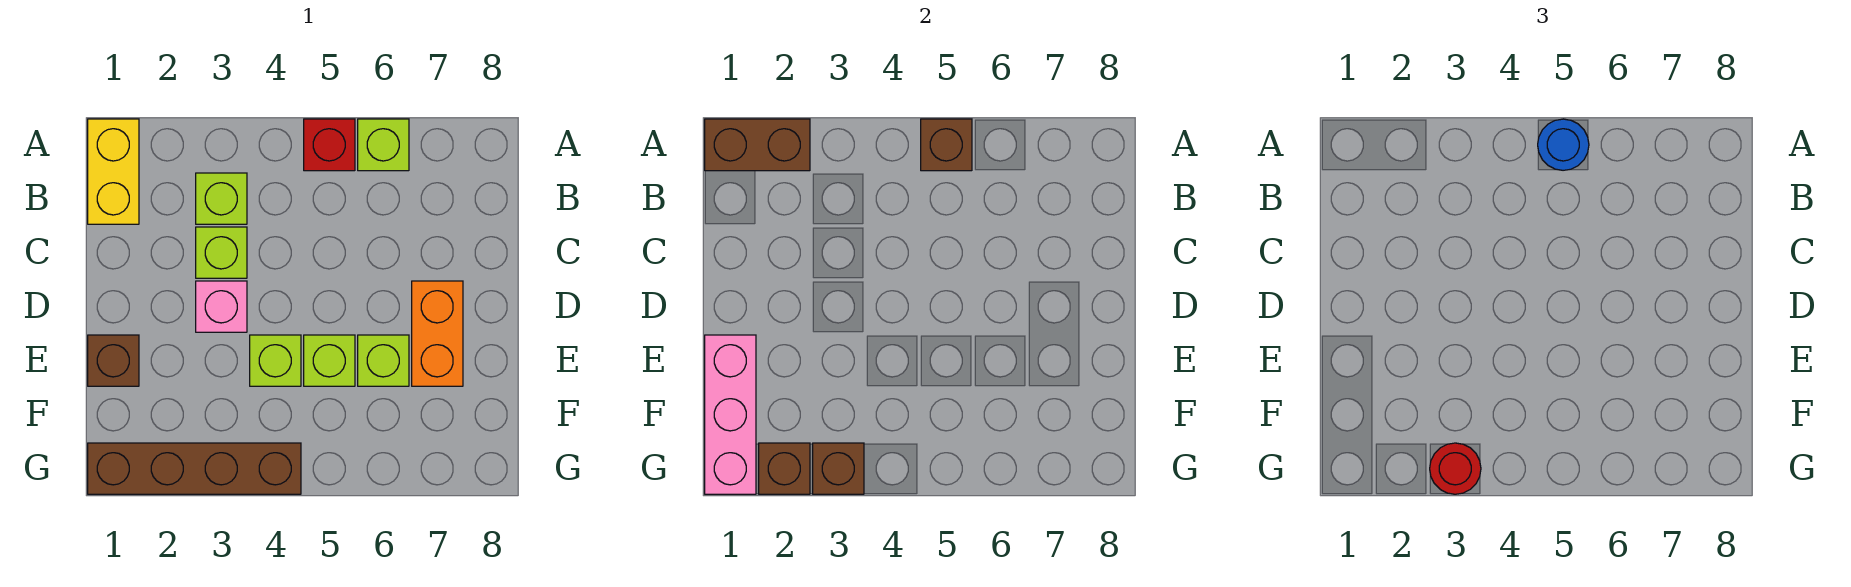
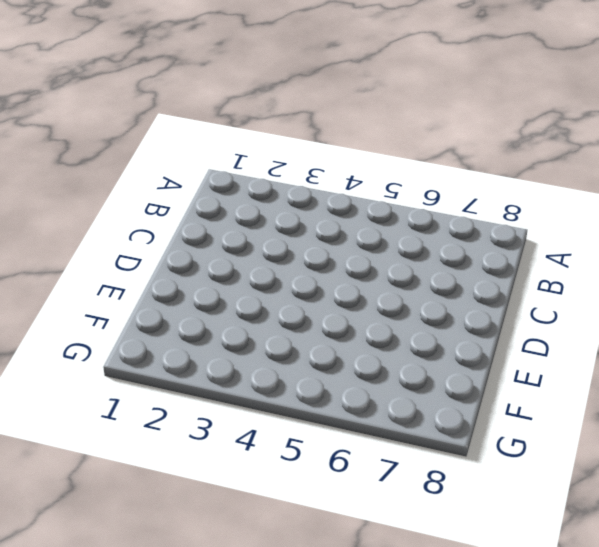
none -> yellow brick A1:B1 level 1
none -> red brick A5 level 1
none -> lime brick A6 level 1

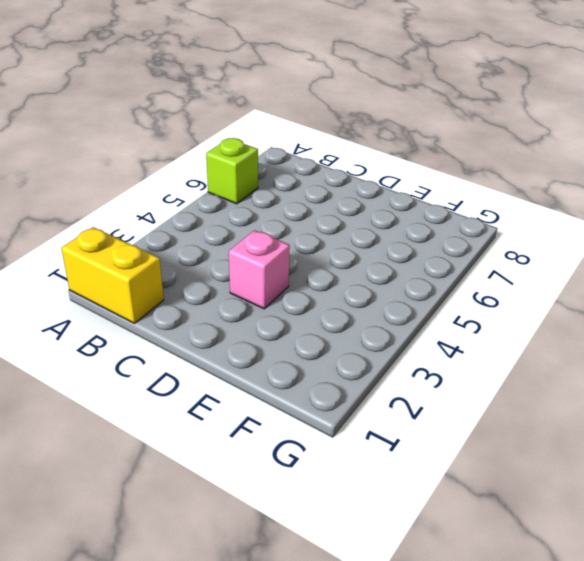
none -> red brick A5 level 1
none -> lime brick B3 level 1
none -> lime brick C3 level 1

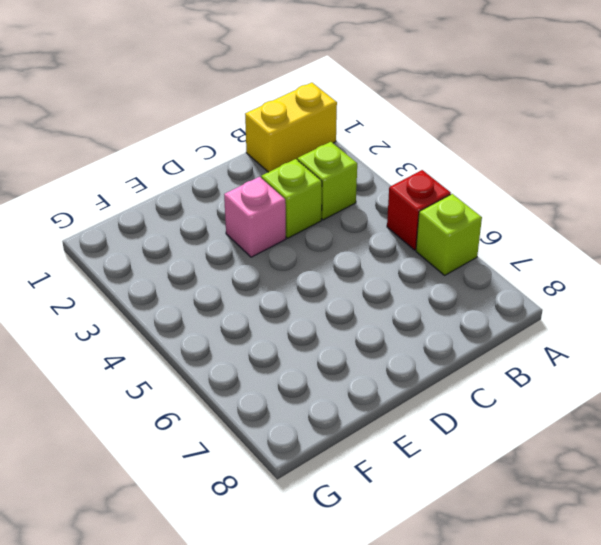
none -> orange brick D7:E7 level 1
none -> brown brick E1 level 1
none -> lime brick E4 level 1

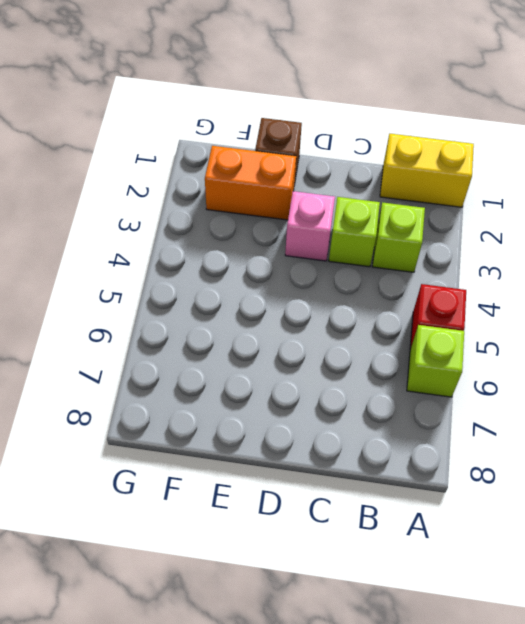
orange brick E2:F2 level 1 -> orange brick D7:E7 level 1
none -> lime brick E4 level 1
none -> lime brick E5 level 1
none -> lime brick E6 level 1

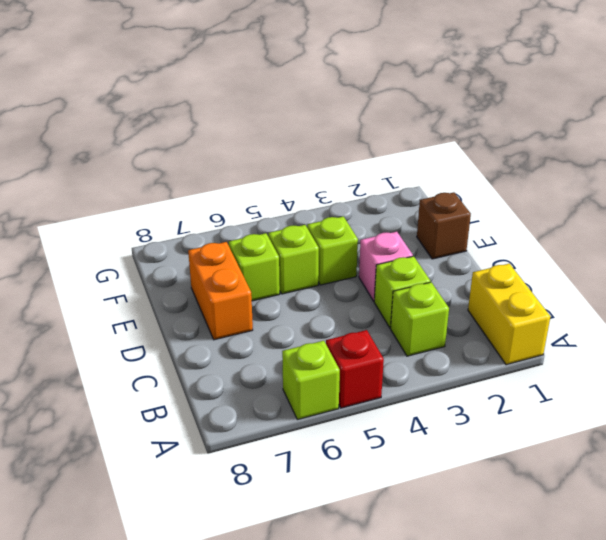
none -> brown brick G1:G4 level 1
none -> brown brick A1:A2 level 2
none -> brown brick A5 level 2

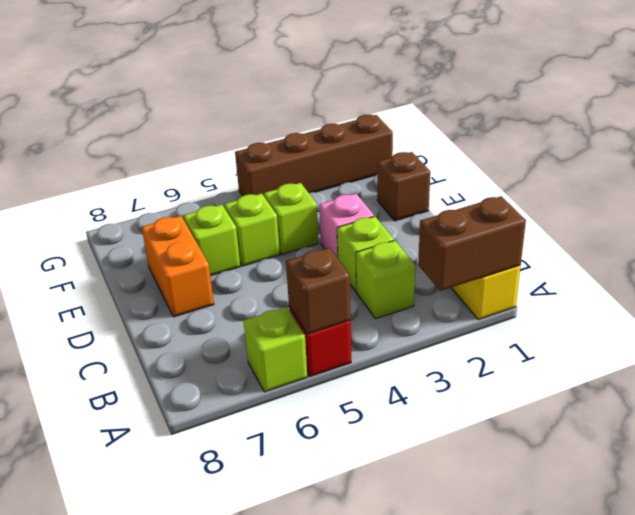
none -> pink brick E1:G1 level 2
none -> brown brick G2 level 2
none -> brown brick G3 level 2

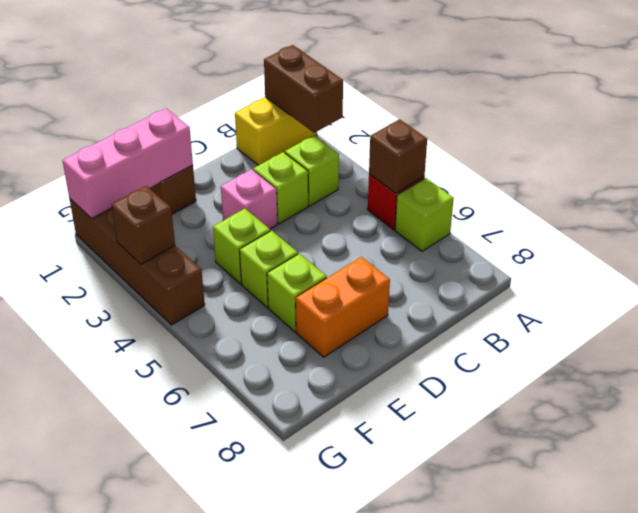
none -> brown brick G2 level 2
none -> blue round brick A5 level 3
none -> red round brick G3 level 3

